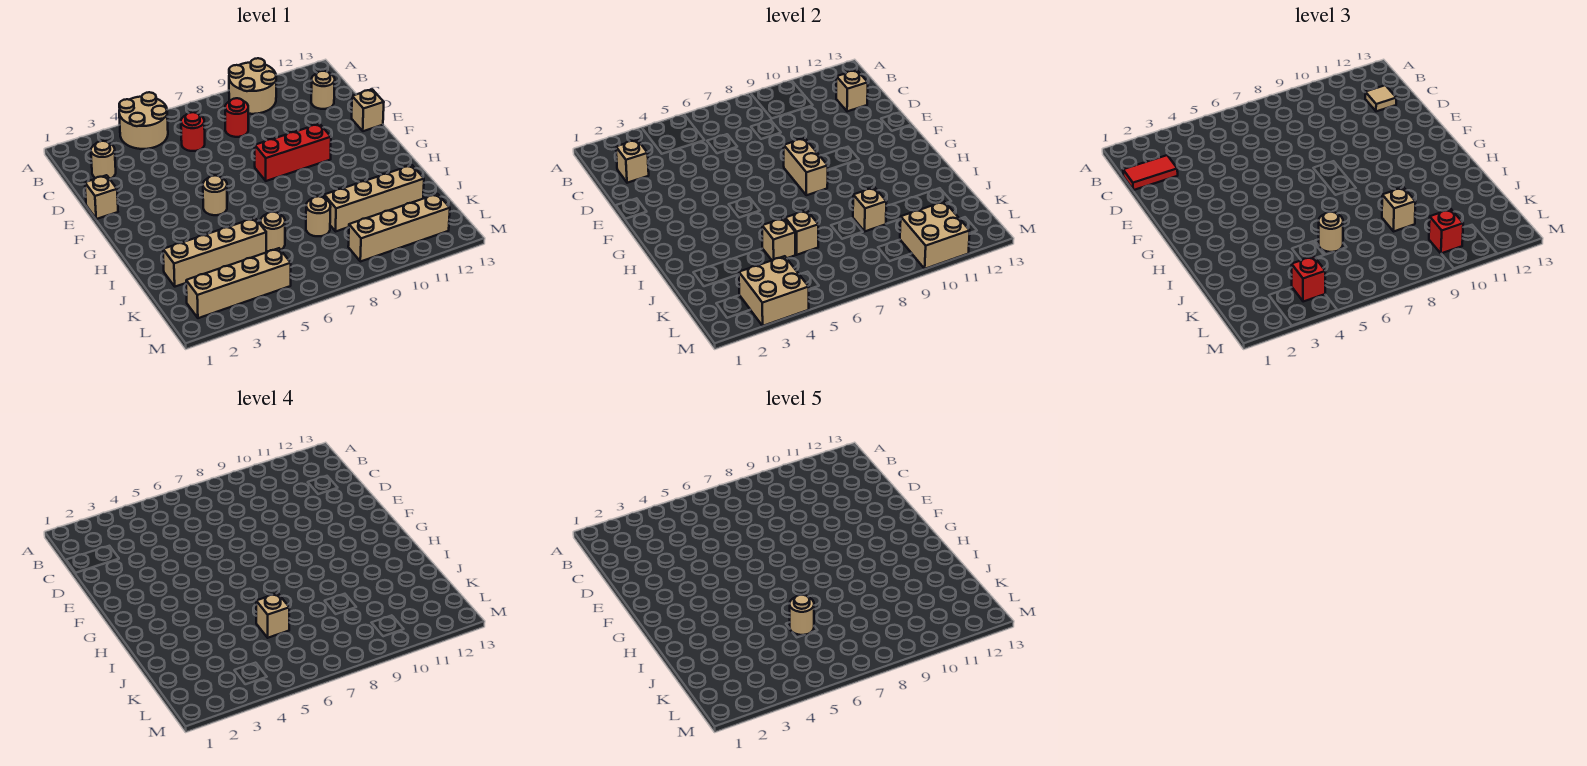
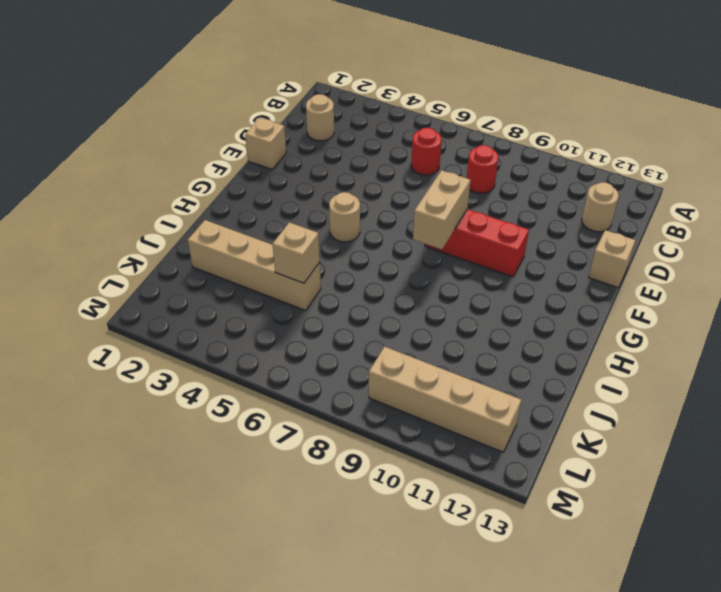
none -> tan round brick A4:B5 level 1
none -> tan round brick A9:B10 level 1
none -> tan round brick J6 level 1
none -> tan round brick J8 level 1

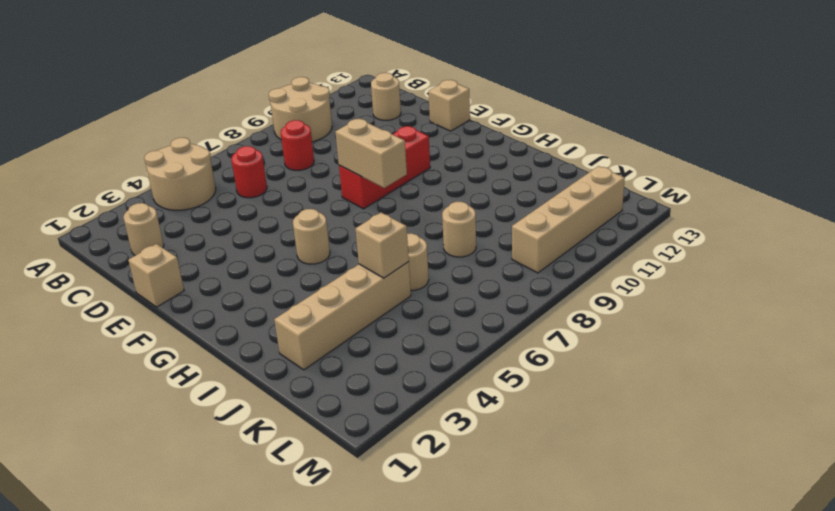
none -> tan brick J9:J12 level 1
none -> tan brick L2:L5 level 1
none -> tan brick C2 level 2
none -> tan brick C12 level 2

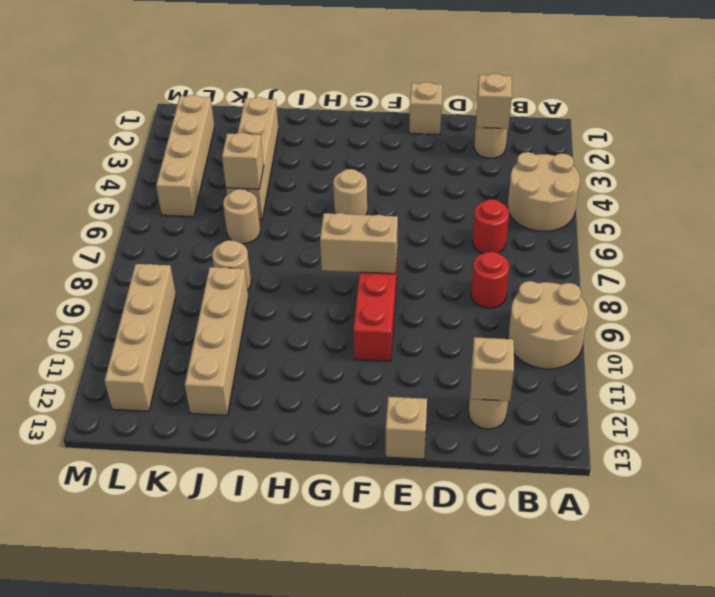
none -> tan brick J6 level 2
none -> tan brick J9 level 2
none -> tan brick L3:M4 level 2
none -> tan brick L10:M11 level 2

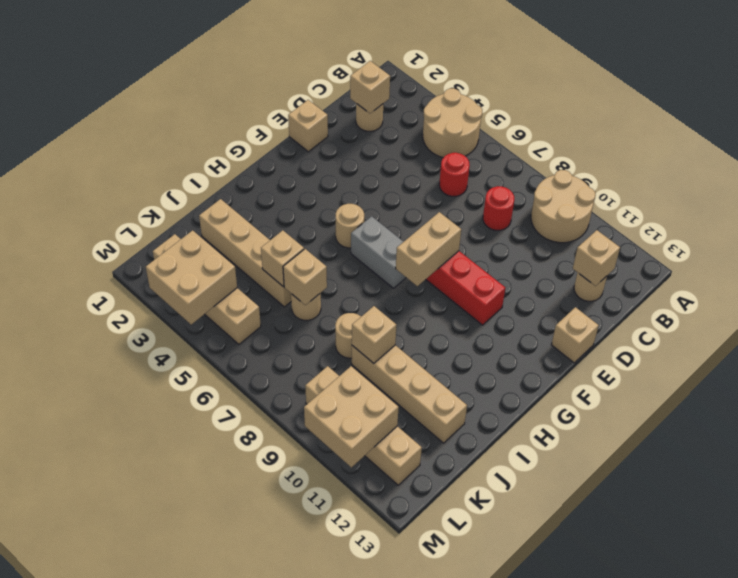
grey brick G6:G7 level 1 -> none
none -> red tile C1:C2 level 3
none -> tan tile C12 level 3
none -> tan round brick J6 level 3
none -> tan brick J9 level 3

